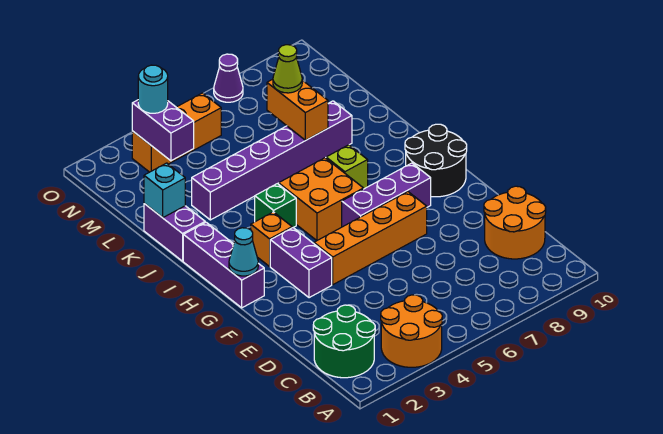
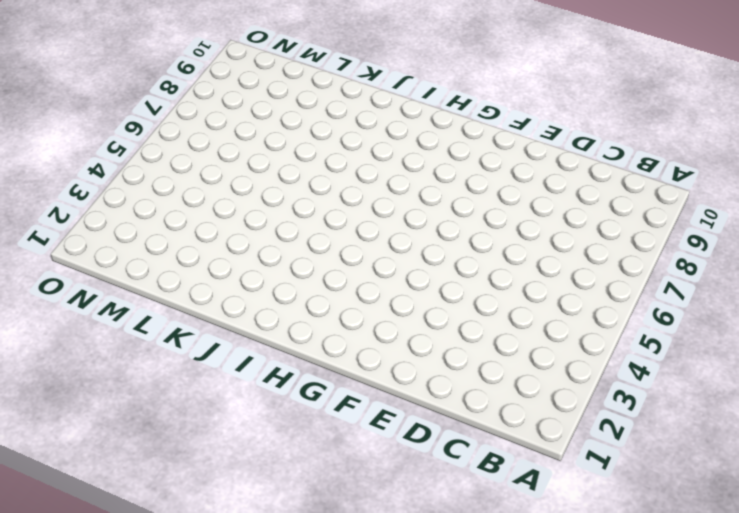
none -> orange round brick A3:B4 level 1
none -> green round brick B1:C2 level 1
none -> orange round brick C9:D10 level 1

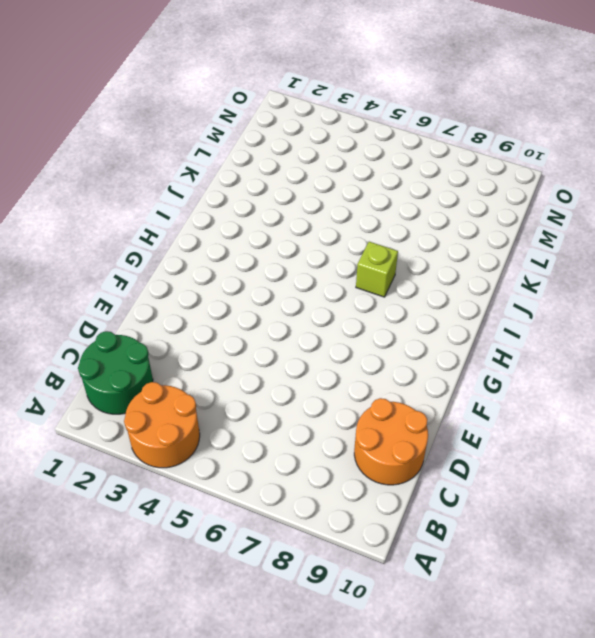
none -> purple brick F3:G3 level 1
none -> orange brick F4:F7 level 1
none -> purple brick G1:I1 level 1

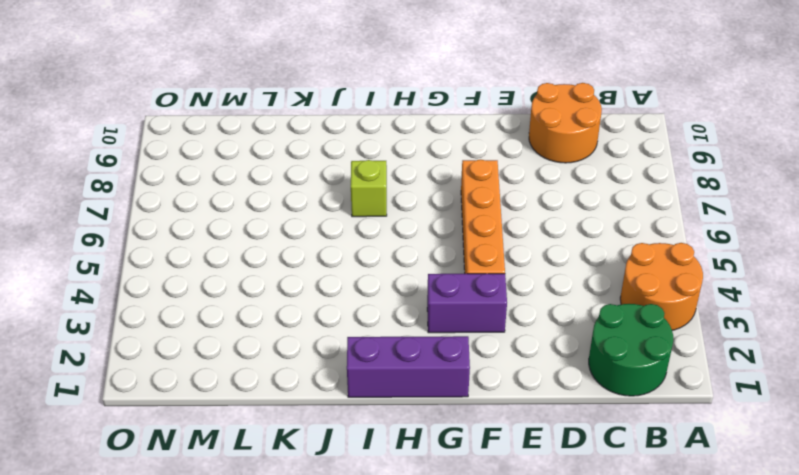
none -> purple brick G6:G8 level 1
none -> black round brick G9:H10 level 1
none -> orange brick H3 level 1

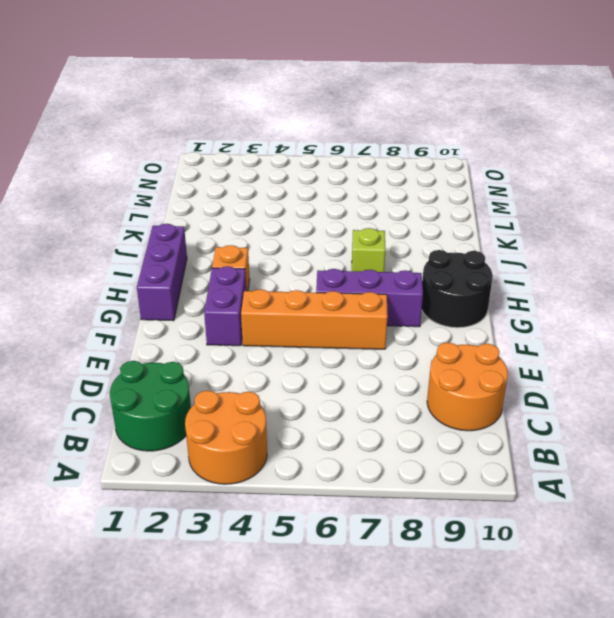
none -> orange brick H5:I6 level 1
none -> green brick I4 level 1
none -> purple brick J1:K1 level 1

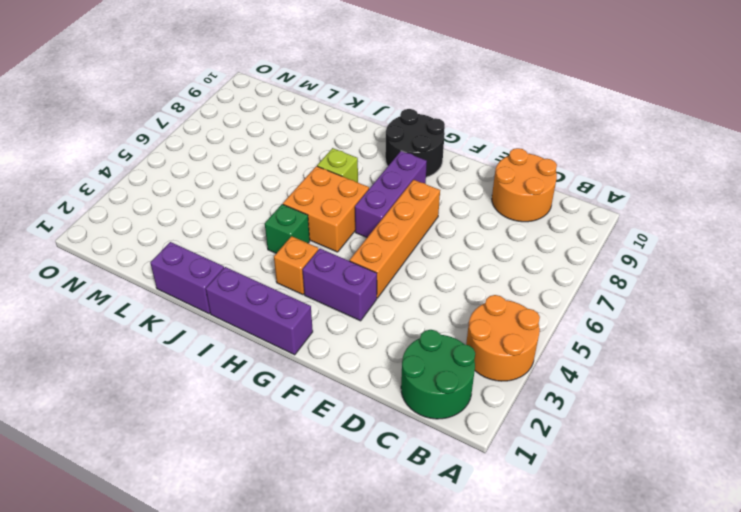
none -> purple brick K3:K8 level 1
none -> orange brick N3:N5 level 1
none -> purple cone O7 level 1

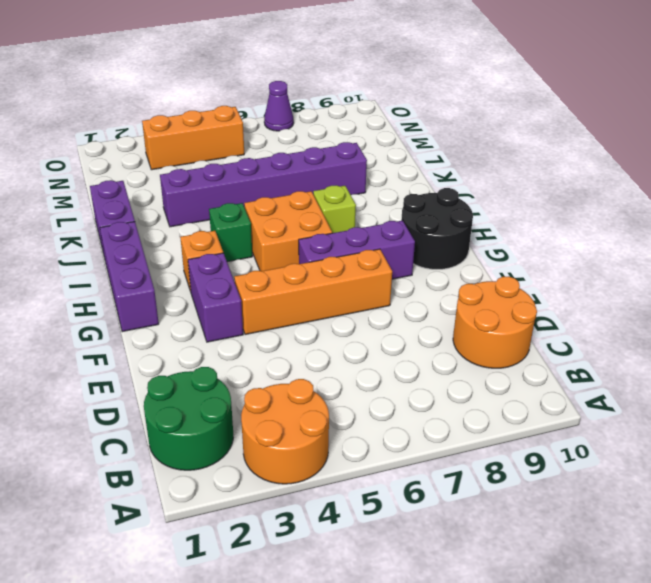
none -> cyan cone G1 level 2
none -> cyan brick K1 level 2
none -> orange brick K7:L7 level 2

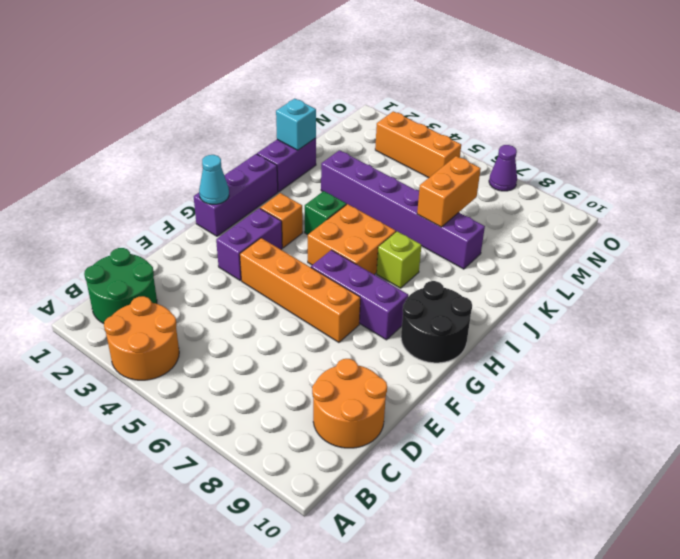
none -> purple brick M3:N3 level 2
none -> lime cone L7 level 3
none -> cyan round brick N3 level 3

